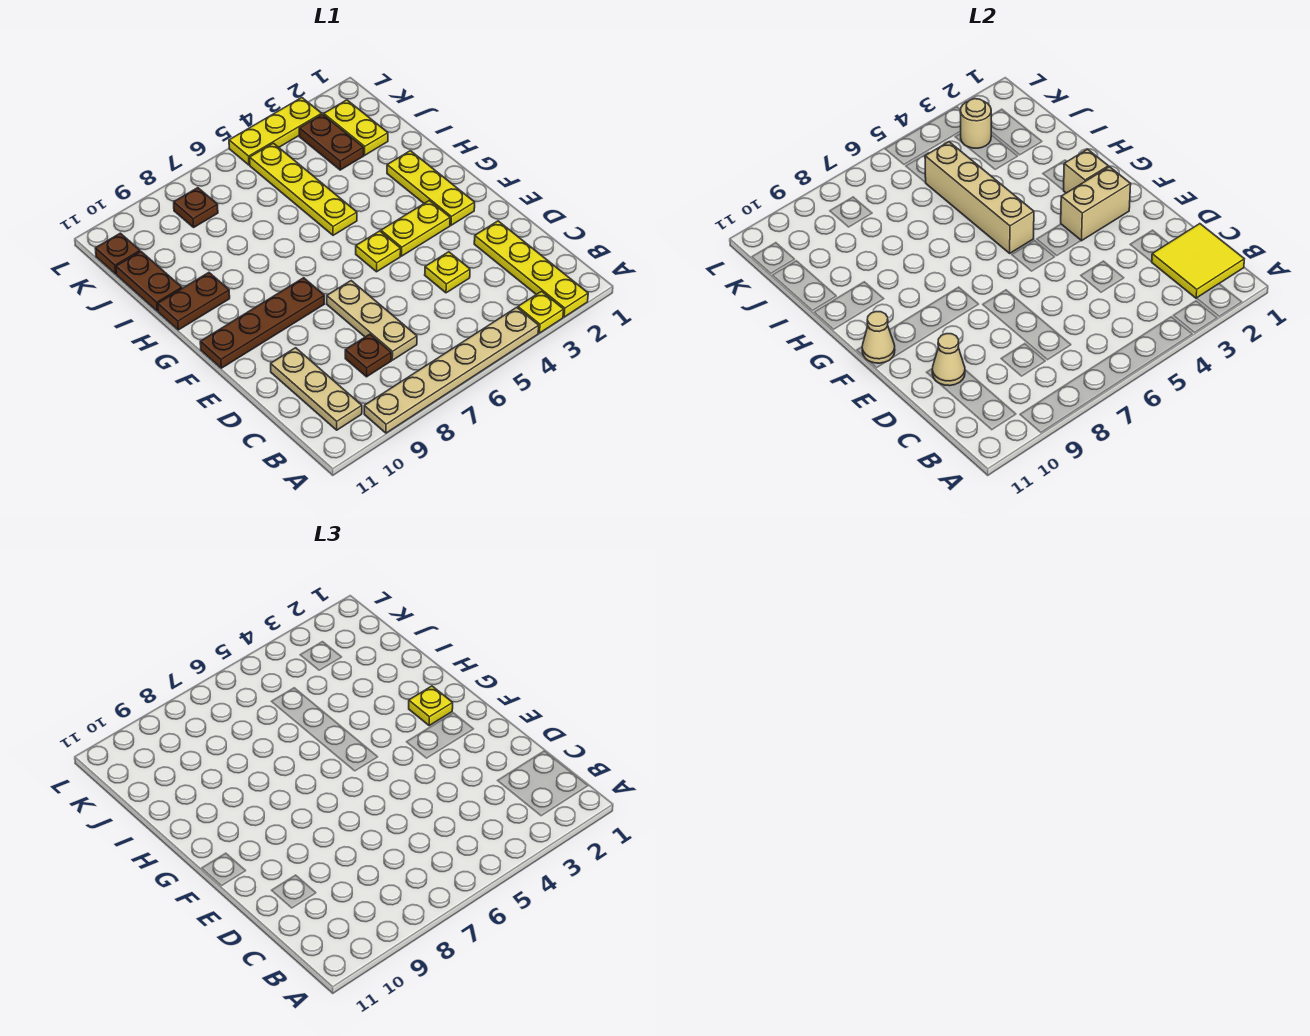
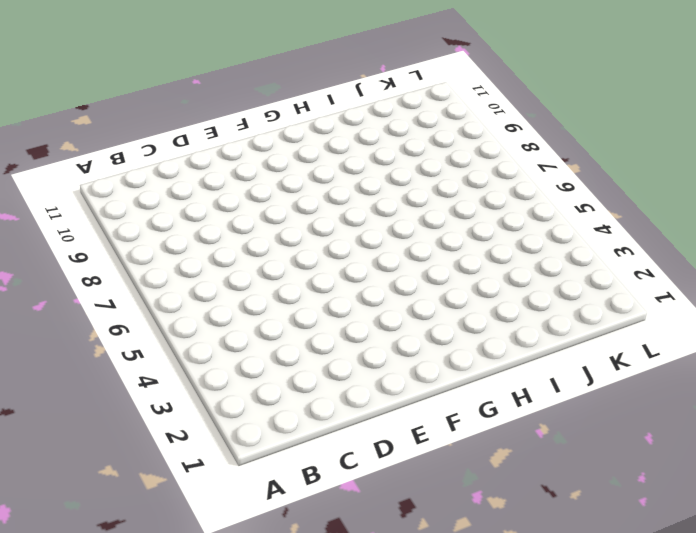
none -> yellow plate A2:D2 level 1
none -> yellow plate A3 level 1
none -> tan plate A4:A9 level 1

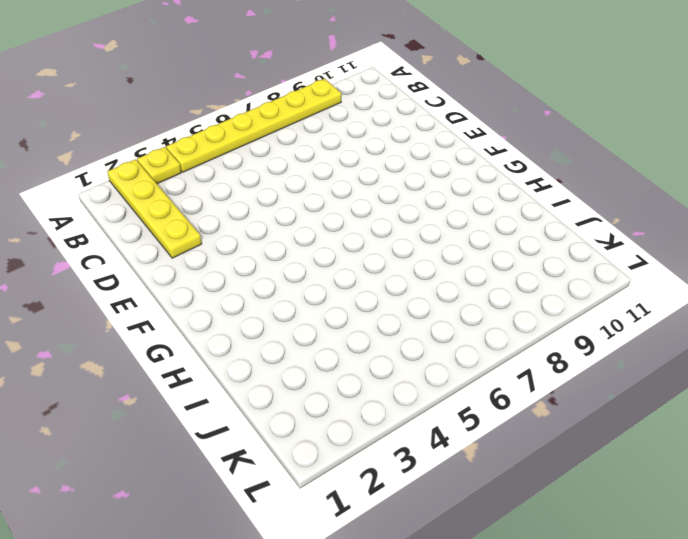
yellow plate A4:A9 level 1 -> tan plate A4:A9 level 1
none -> tan plate B10:D10 level 1
none -> tan plate C7:E7 level 1
none -> brown plate C8 level 1

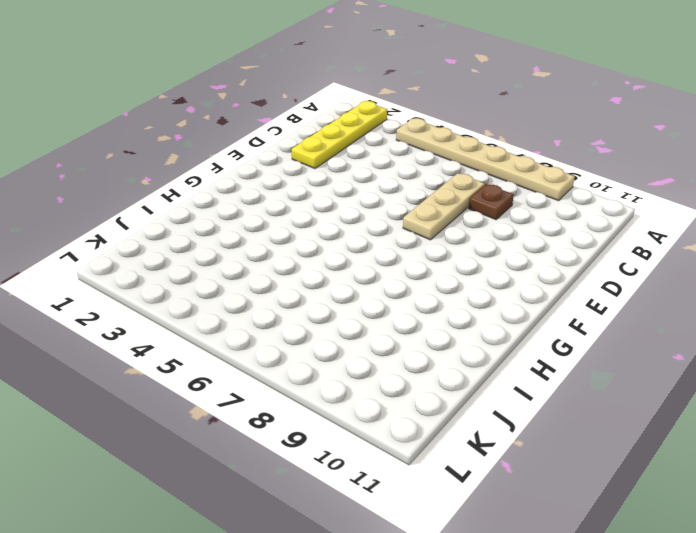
none -> yellow plate A3 level 1
none -> tan plate B10:D10 level 1
none -> yellow plate D4 level 1

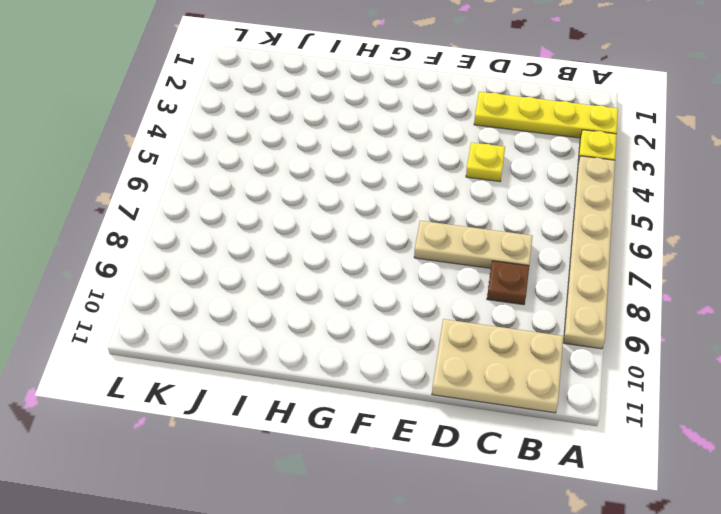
tan plate B10:D11 level 1 -> tan plate B10:D10 level 1
none -> yellow plate F2:H2 level 1
none -> yellow plate F3:F4 level 1
none -> yellow plate F5 level 1

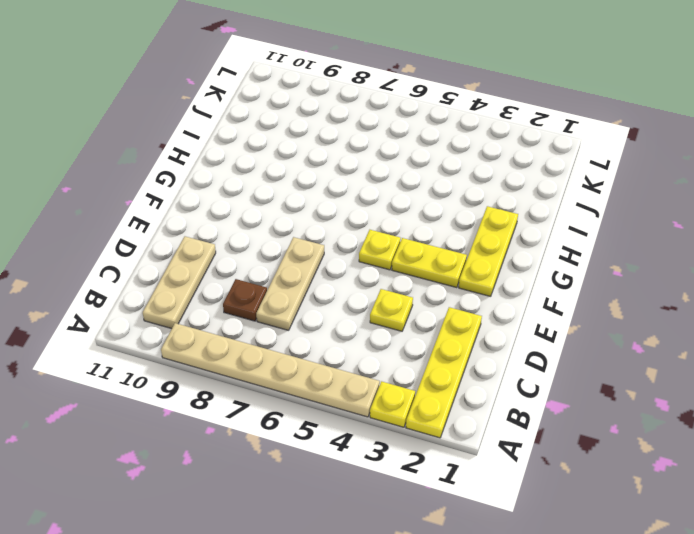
none -> brown plate F8:F11 level 1
none -> yellow plate H5:K5 level 1
none -> brown plate H10:H11 level 1

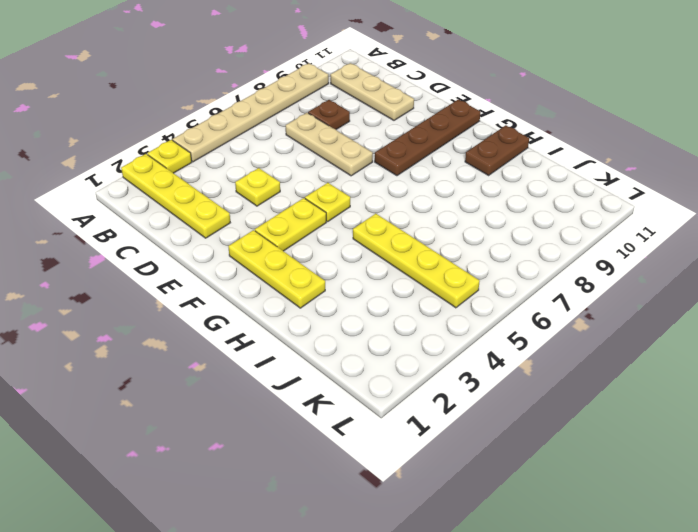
none -> brown plate I11:J11 level 1
none -> yellow plate J2:K2 level 1
none -> brown plate J3:K3 level 1

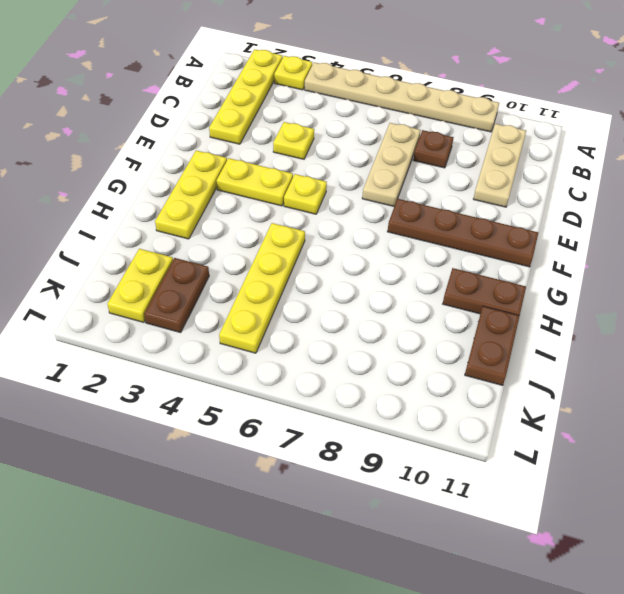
none -> brown plate K8 level 1
none -> brown plate K11 level 1
none -> yellow plate L3:L5 level 1

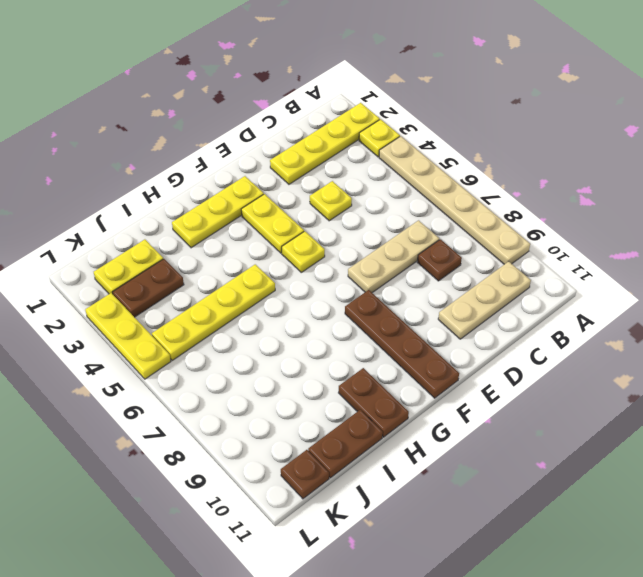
none -> brown plate K8 level 1
none -> yellow tile B1:C2 level 2
none -> tan cone D10 level 2

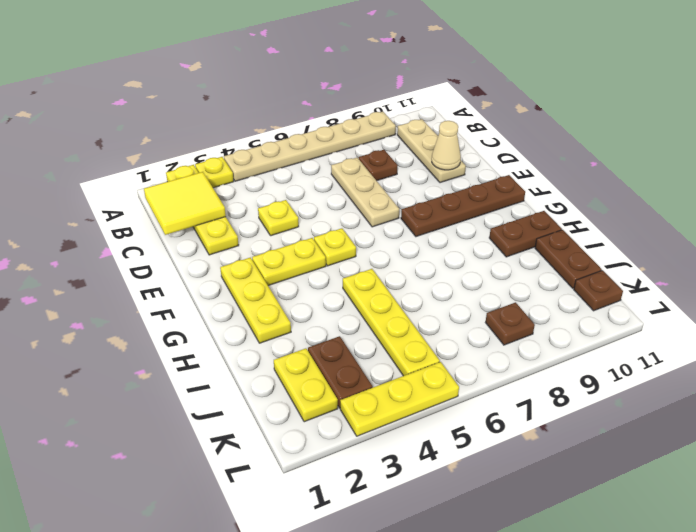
none -> tan brick F2:F3 level 2
none -> tan cone F11 level 2
none -> tan brick G2 level 2

